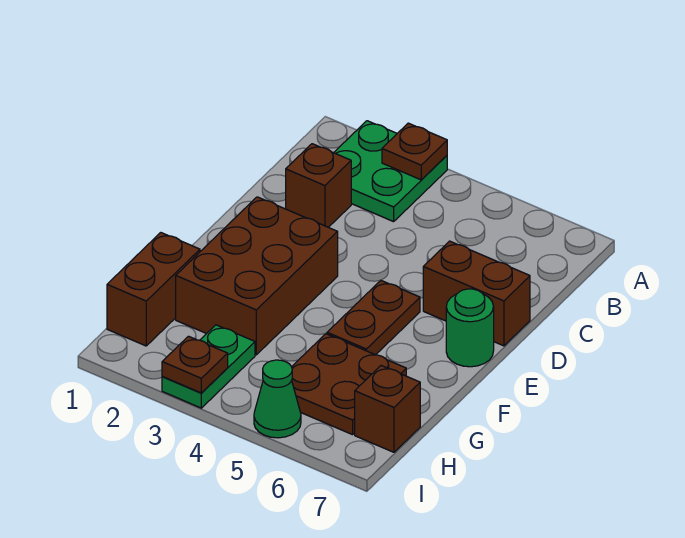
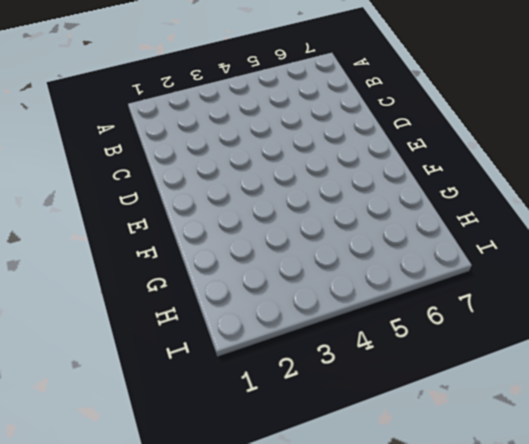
none -> green plate A2:B3 level 1
none -> brown brick C2 level 1
none -> brown brick D6:D7 level 1

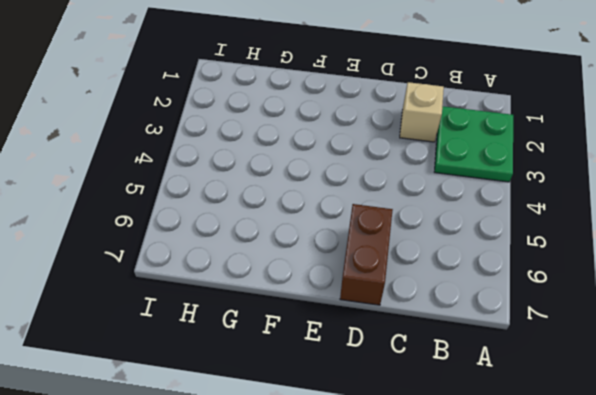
tan brick C2 level 1 -> brown brick C2 level 1
none -> brown brick E2:G3 level 1
none -> brown plate E5:F5 level 1
none -> green round brick E7 level 1

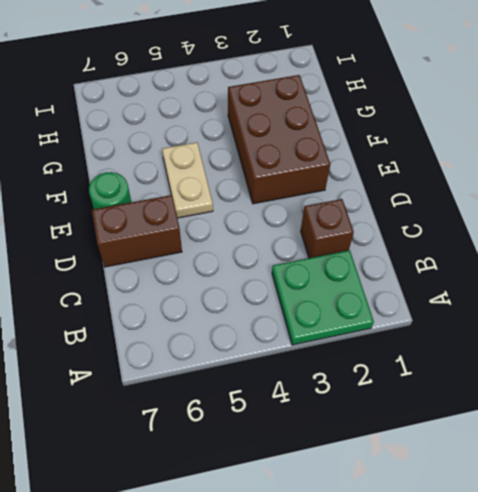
tan plate E5:F5 level 1 -> brown plate E5:F5 level 1
none -> brown brick G1:H1 level 1
none -> brown plate G5:H6 level 1
none -> green plate H3:I3 level 1

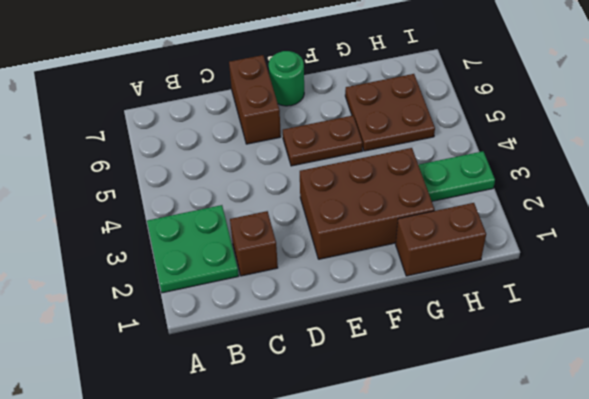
none -> brown brick H7 level 1
none -> green cone I5 level 1
none -> brown plate A3 level 2

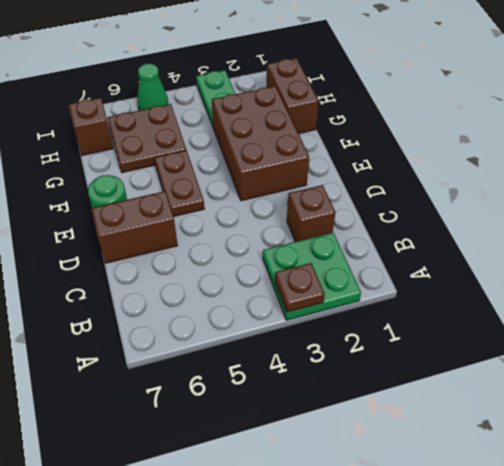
none -> brown plate I3 level 2

